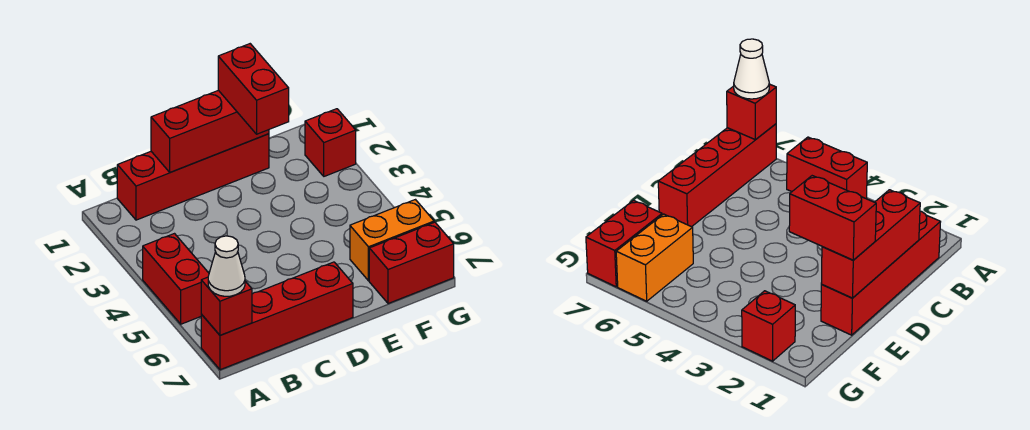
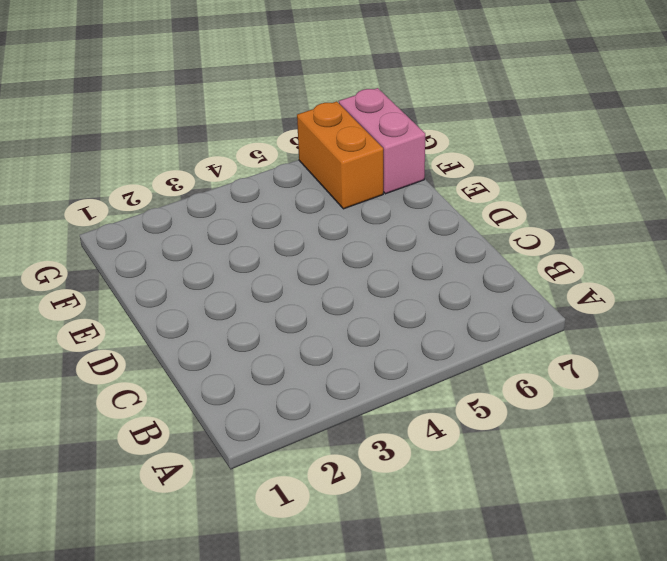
pink brick F7:G7 level 1 -> red brick F7:G7 level 1
none -> red brick A4:A5 level 1
none -> red brick A7:D7 level 1

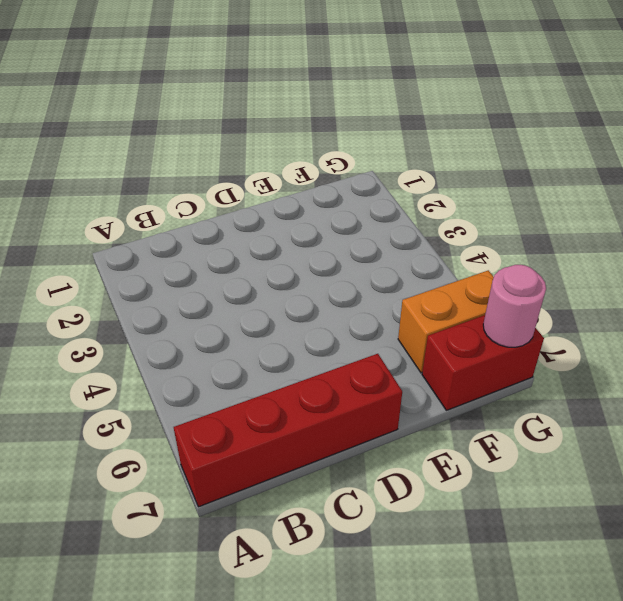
pink round brick G7 level 2 -> none
none -> red brick A4:A5 level 1
none -> red brick B1:E1 level 1

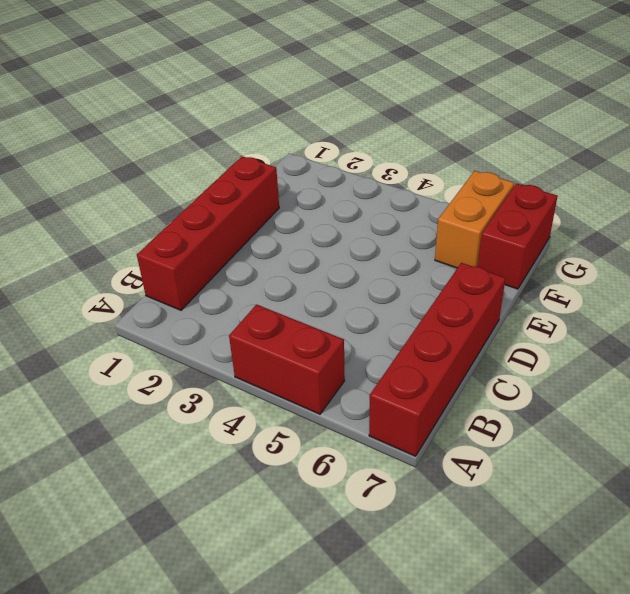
none -> red brick G2 level 1
none -> red brick A7 level 2

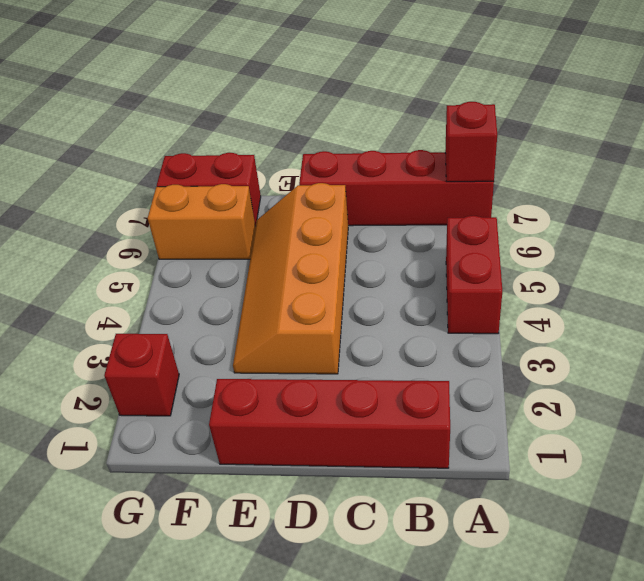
orange slope D3:E6 level 1 top D -> none
none -> red brick C1:E1 level 2
none -> white cone A7 level 3

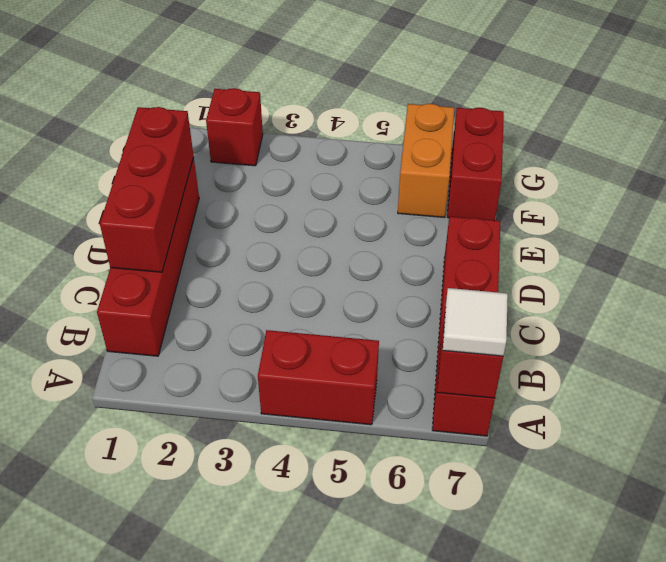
white tile A7 level 3 -> white cone A7 level 3
none -> red brick E1:E2 level 3

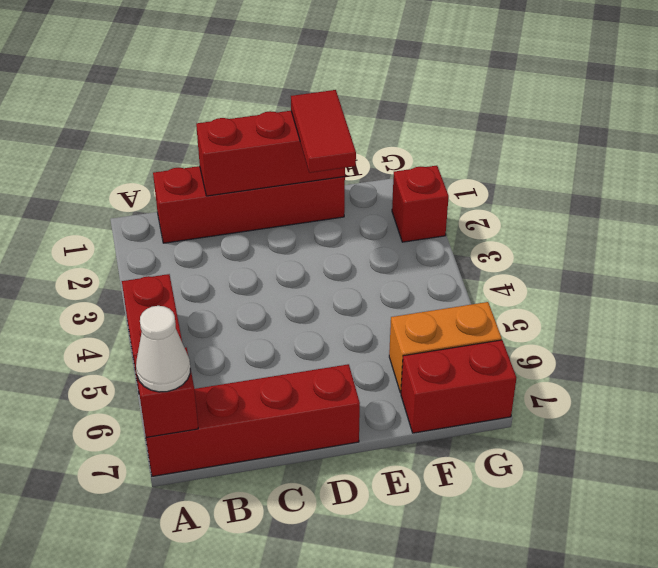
red tile E1:E2 level 3 -> red brick E1:E2 level 3

